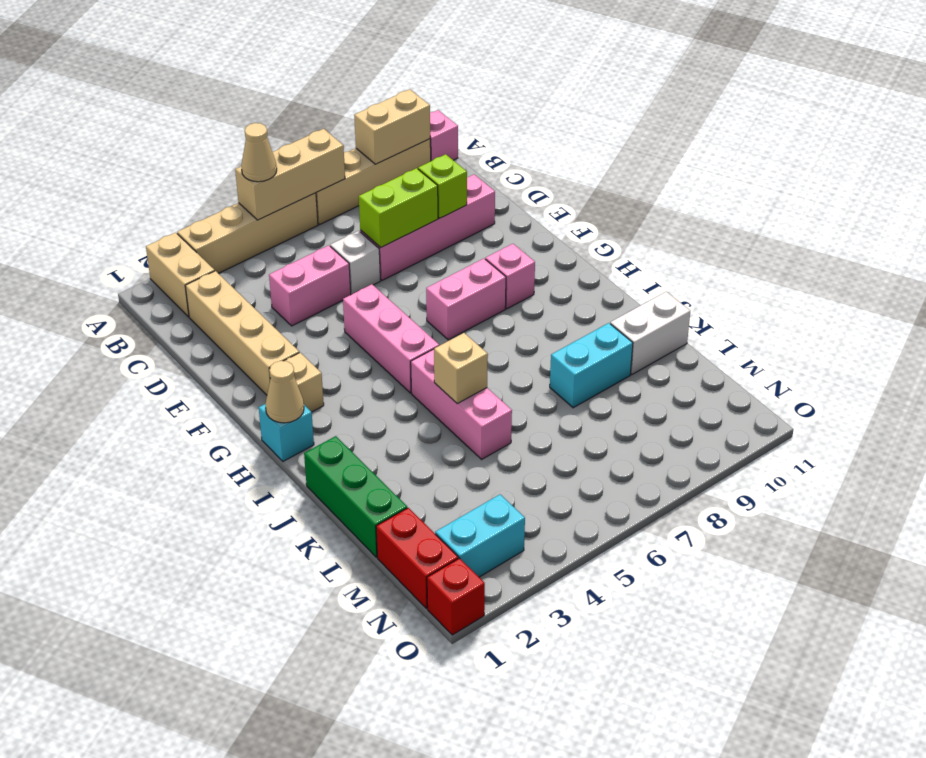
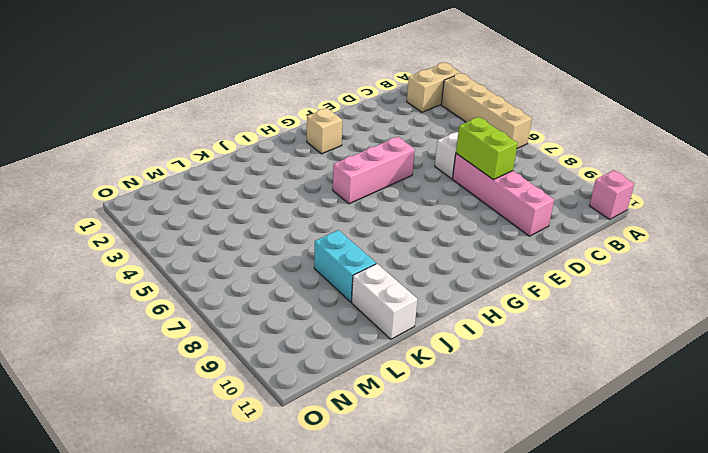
none -> tan brick A7:A10 level 1
none -> tan brick C2:F2 level 1
none -> pink brick D4:D5 level 1

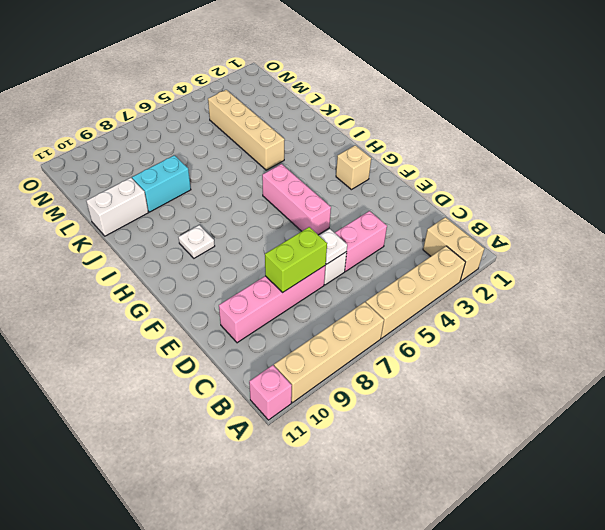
white plate D6 level 2 -> none
white plate H9 level 1 -> none
tan brick J4:M4 level 1 -> tan brick C2:F2 level 1
none -> pink brick G7:G8 level 1
none -> pink brick G9 level 1
none -> cyan brick H1 level 1

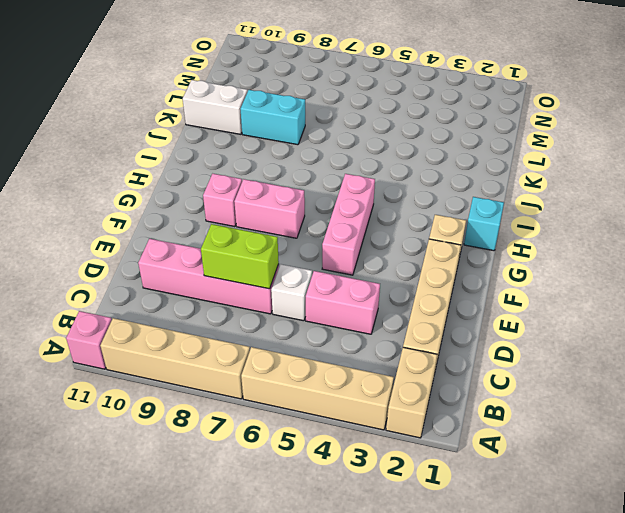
none -> pink brick I5:K5 level 1
none -> green brick J1:L1 level 1
none -> red brick M1:N1 level 1

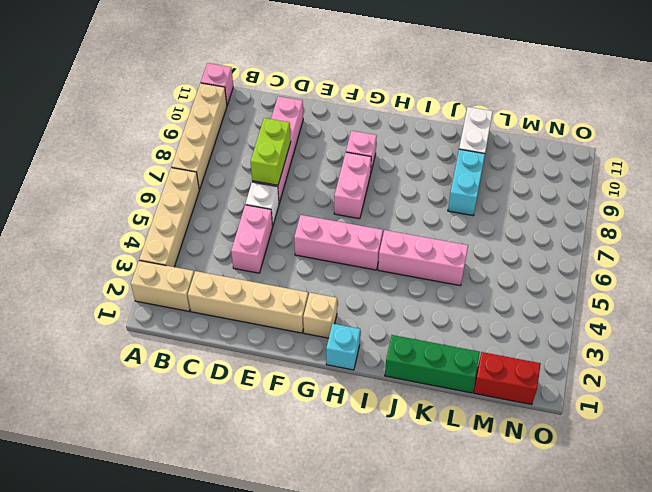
none -> cyan brick N2:N3 level 1
none -> red brick O1 level 1
none -> tan brick A5:A7 level 2

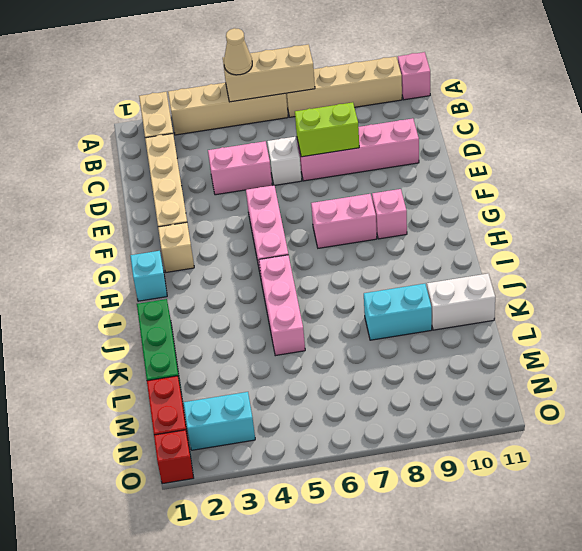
none -> tan brick A9:A10 level 2
none -> lime brick D9 level 2
none -> tan cone H1 level 2

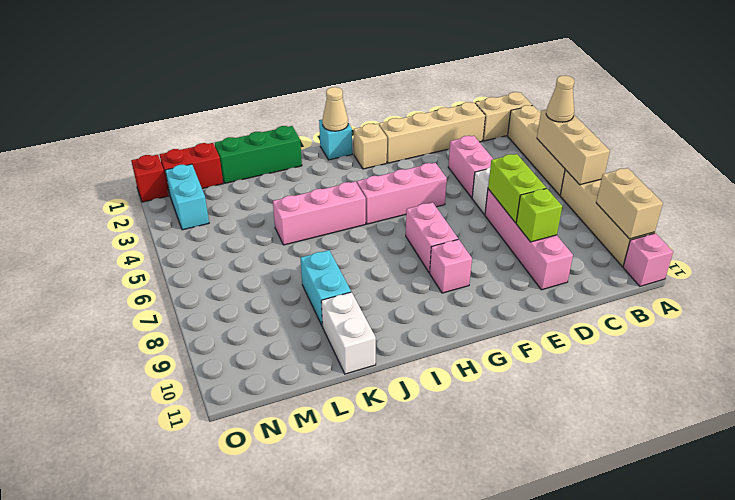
none -> tan brick J5 level 2

